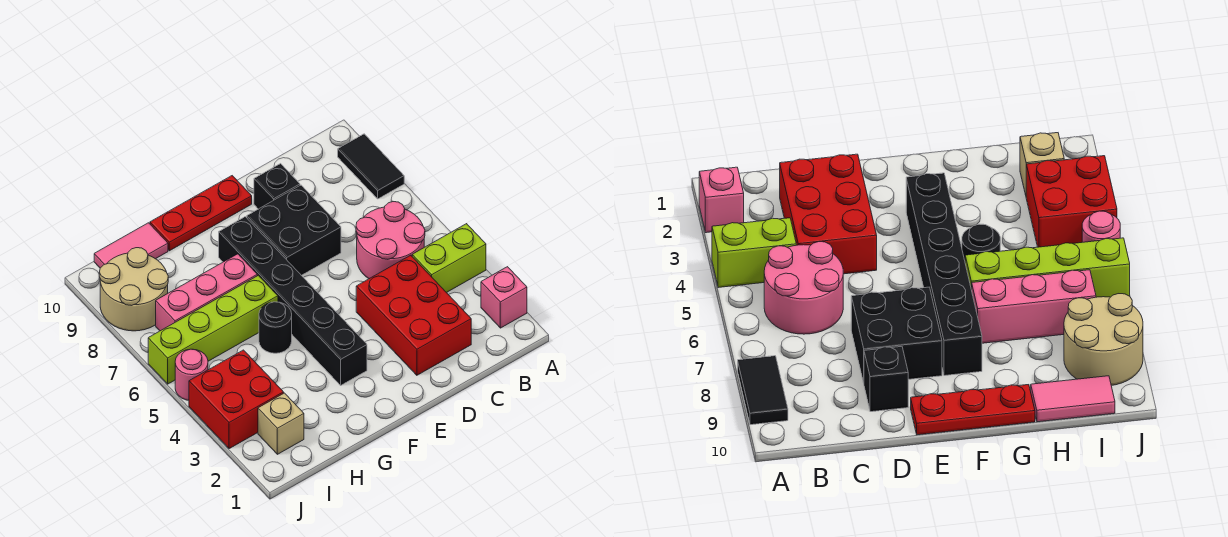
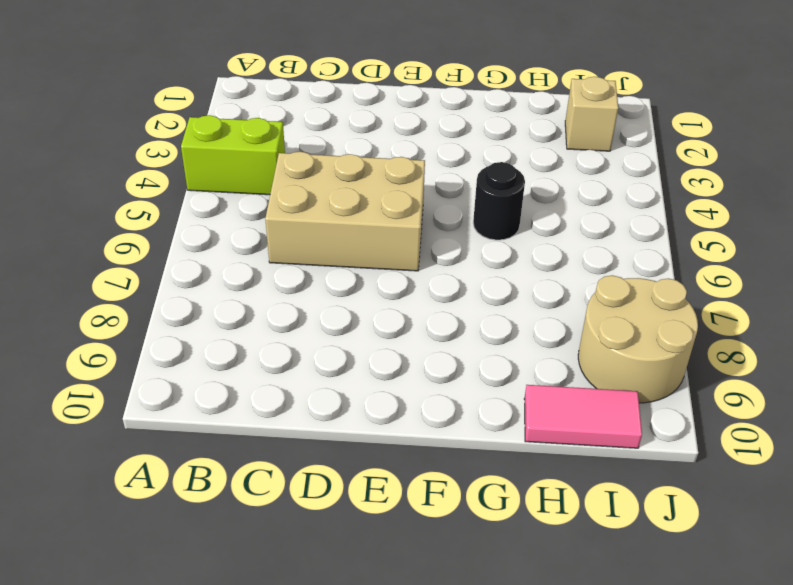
tan brick C5:E6 level 1 -> pink round brick B5:C6 level 1
none -> pink brick A2 level 1
none -> black tile A8:A9 level 1
none -> red brick C2:D4 level 1

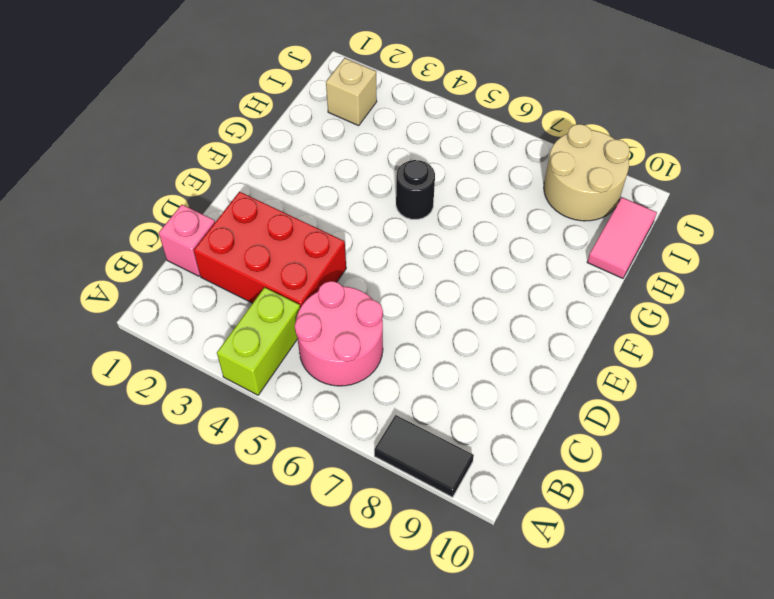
pink brick C1 level 1 -> pink brick A2 level 1
none -> black brick D7:E8 level 1
none -> black brick D9 level 1
none -> red plate E10:G10 level 1

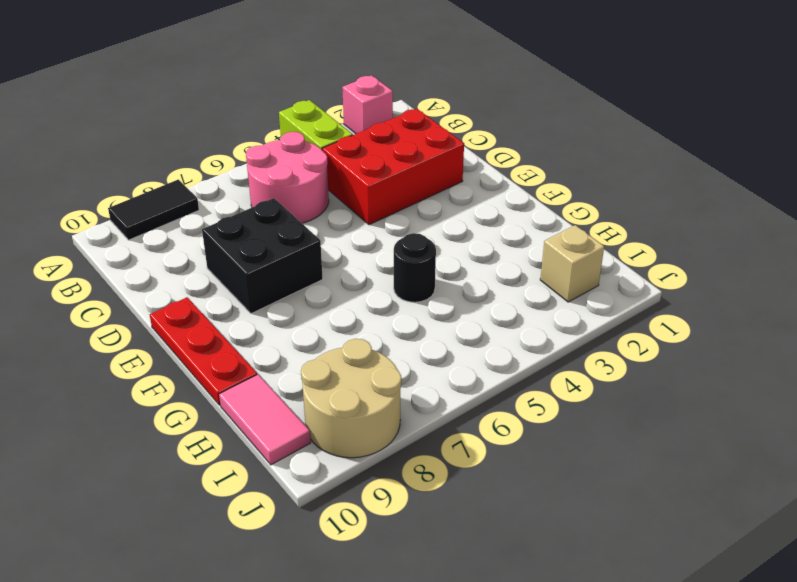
none -> black brick D9 level 1
none -> black brick F3:F8 level 1
none -> lime brick G6:J6 level 1

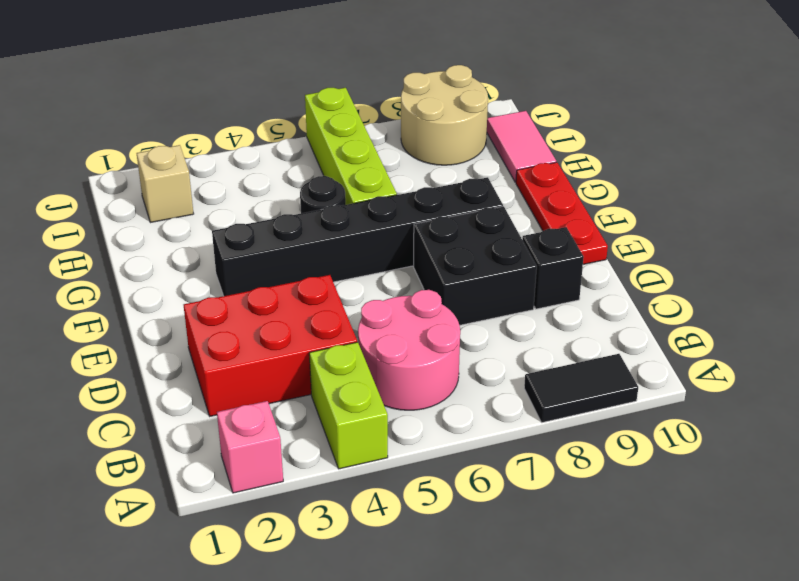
none -> pink brick G7:I7 level 1
none -> red brick I3:J4 level 1
none -> pink round brick J5 level 1

